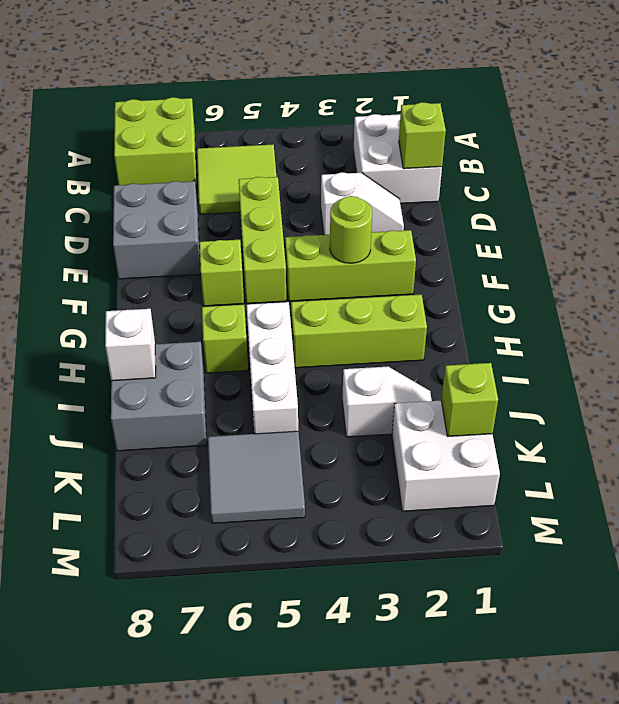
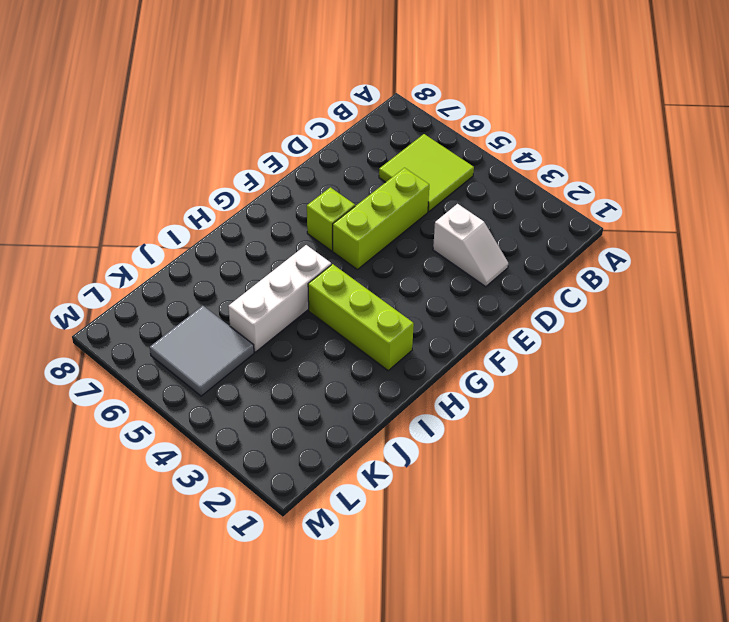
none -> lime brick A7:B8 level 1
none -> white brick B1:C2 level 1
none -> grey brick D7:E8 level 1

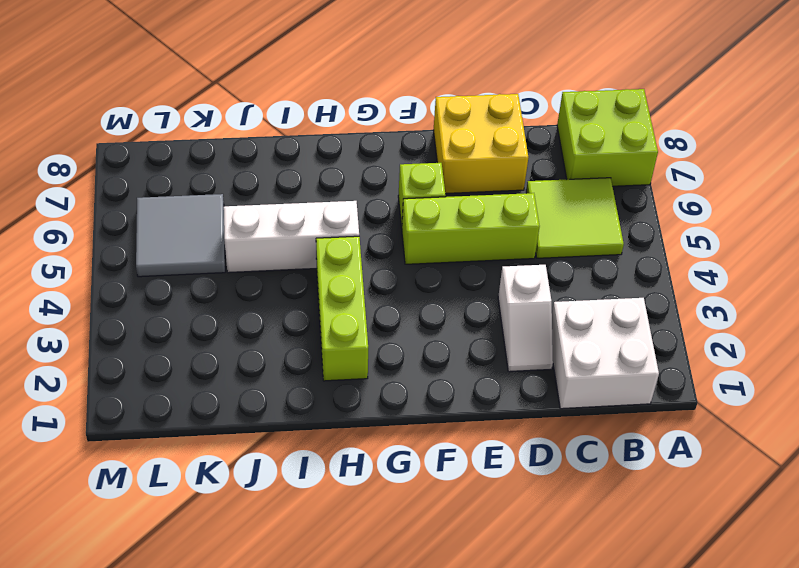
yellow brick D7:E8 level 1 -> grey brick D7:E8 level 1
none -> lime brick F2:F4 level 1
none -> lime brick H6 level 1
none -> grey brick I7:J8 level 1

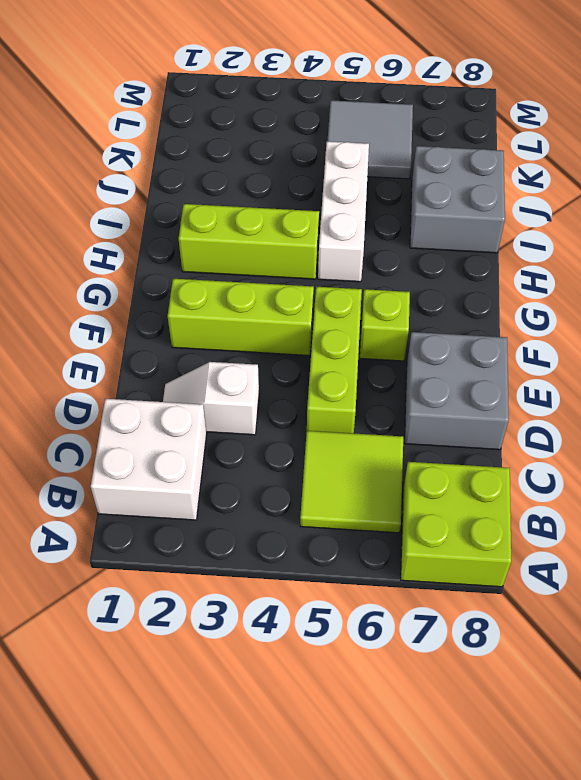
none -> lime brick H6 level 1
none -> white slope J2:J3 level 1 top 3
none -> white brick K1:L2 level 1

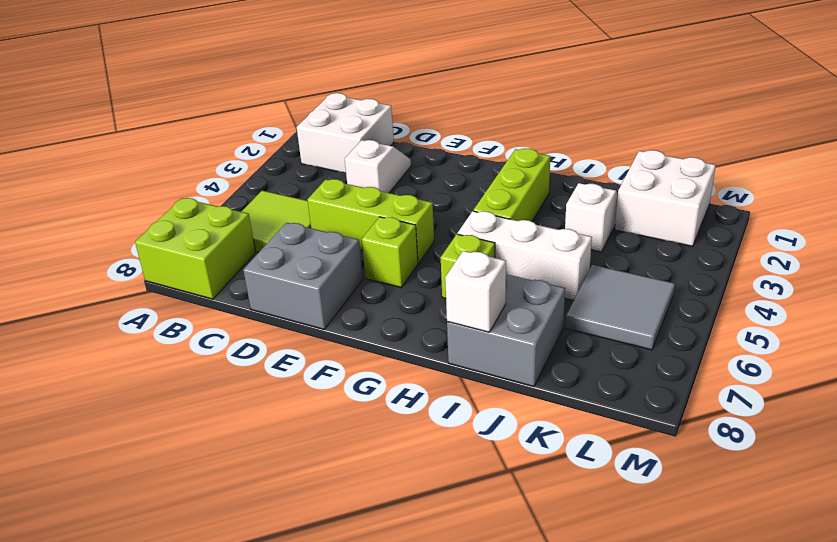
none -> lime brick F2:F4 level 1
none -> lime brick C1 level 2
none -> lime round brick F3 level 2

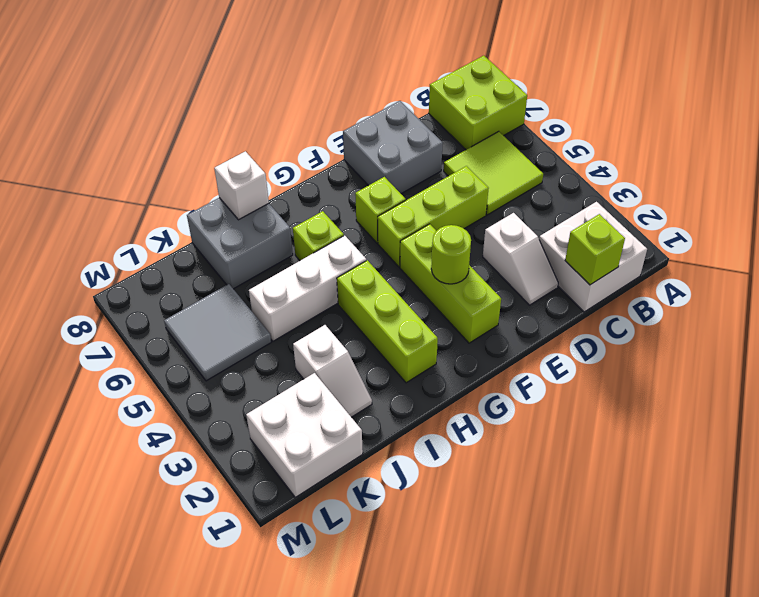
none -> lime brick K1 level 2

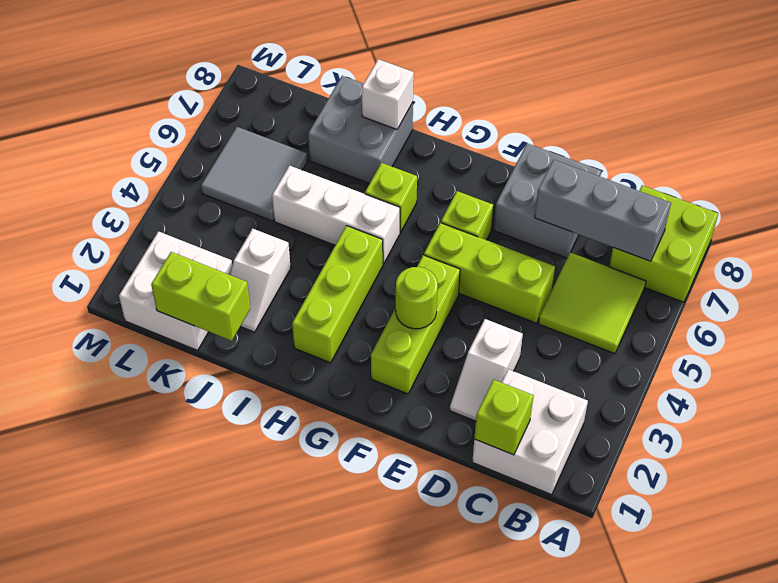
grey brick B7:D7 level 2 -> none
lime brick J1:K1 level 2 -> lime brick K1 level 2

